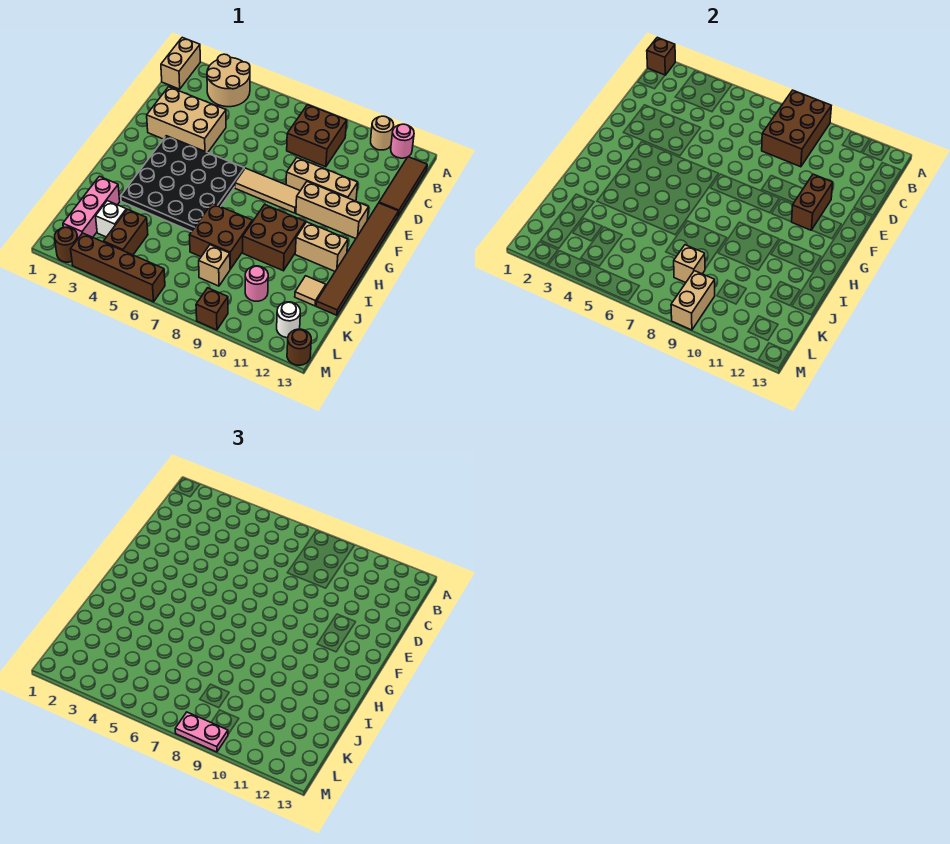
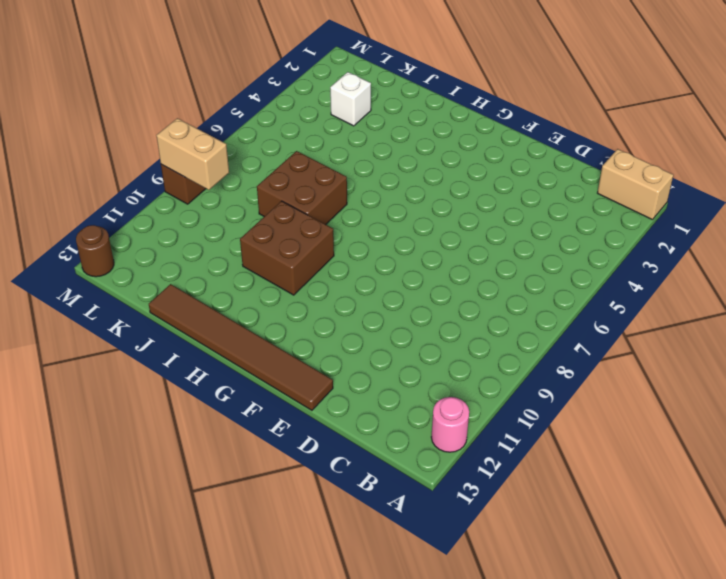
none -> tan round brick A3:B4 level 1
none -> tan round brick A11 level 1
none -> brown brick B8:C9 level 1
none -> brown tile B13:D13 level 1

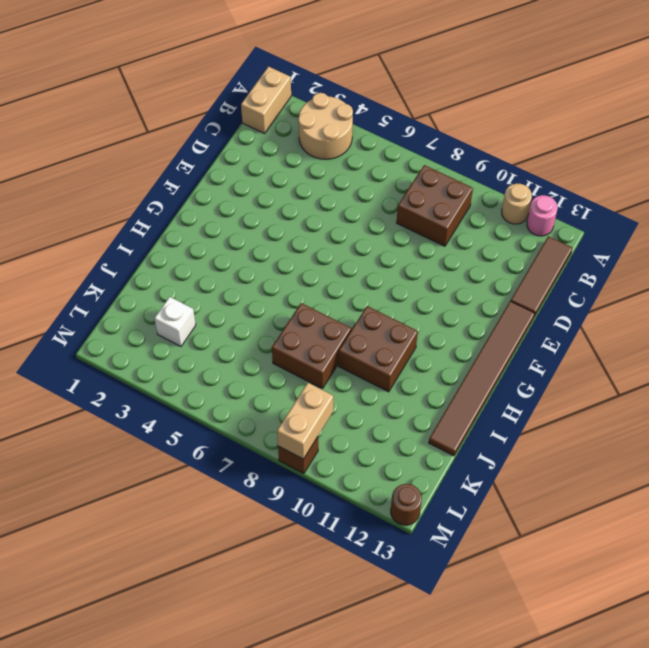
none -> tan brick D2:E4 level 1
none -> tan brick E9:E11 level 1
none -> black plate F3:I6 level 1
none -> tan tile F7:F9 level 1

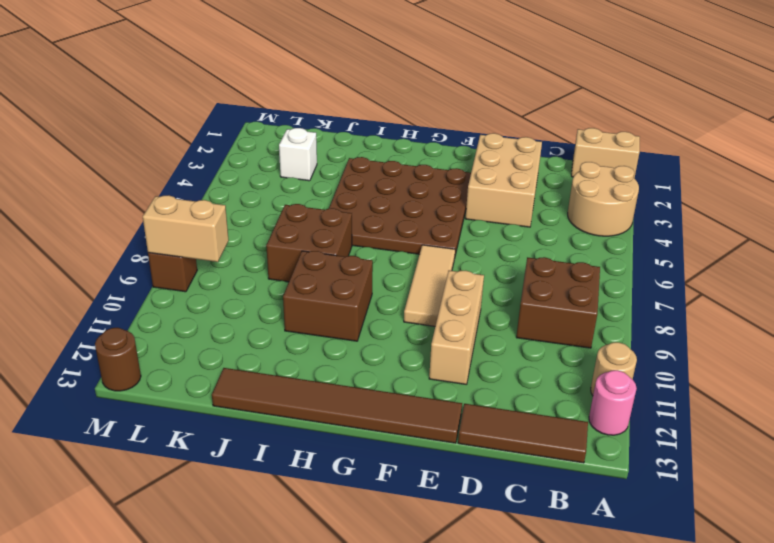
brown plate F3:I6 level 1 -> black plate F3:I6 level 1
none -> tan brick F10:F12 level 1
none -> tan brick H11:H12 level 1
none -> pink brick J2:L2 level 1
none -> tan tile J12 level 1

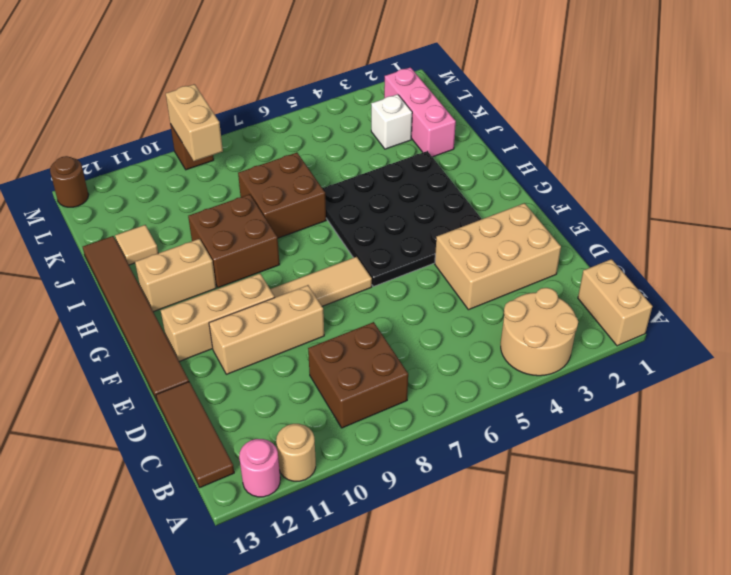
none -> brown brick K4:L4 level 1
none -> tan brick K8 level 1
none -> pink round brick K10 level 1
none -> white round brick L12 level 1

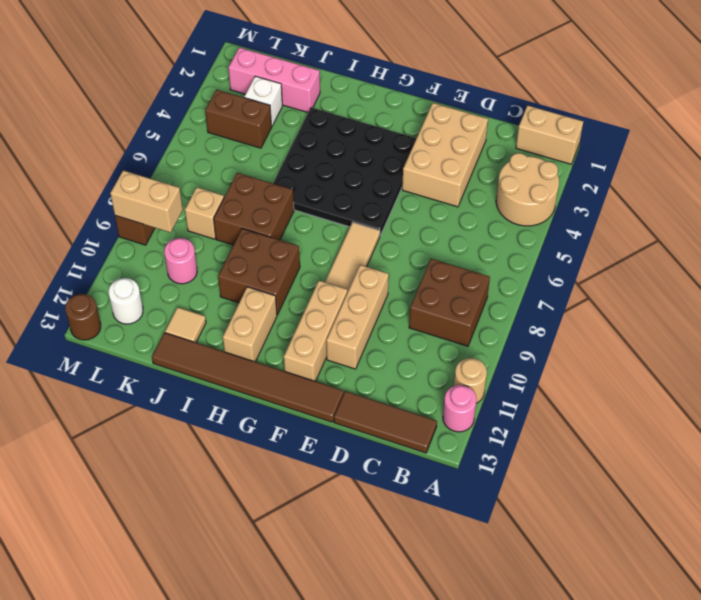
none -> brown round brick M2 level 1
none -> brown brick M3:M6 level 1
none -> brown brick A1 level 2
none -> brown brick A8:C9 level 2

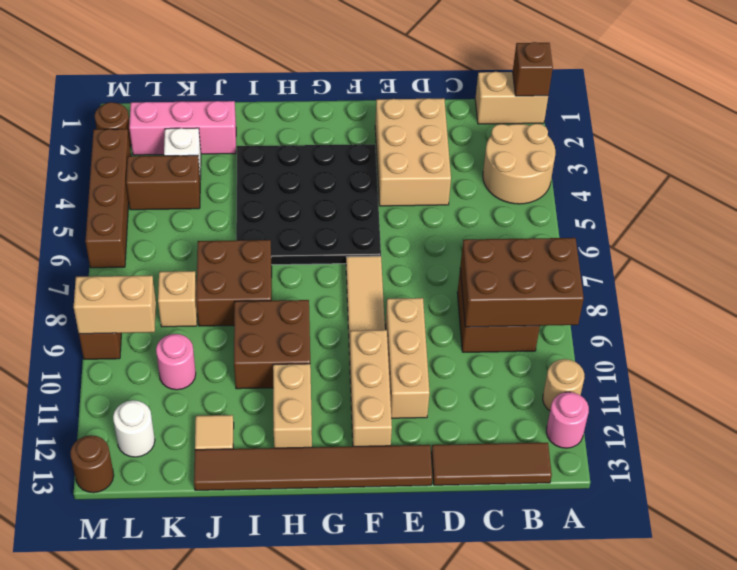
none -> brown brick E11:F11 level 2
none -> tan brick K8 level 2
none -> pink plate M8:M9 level 3

